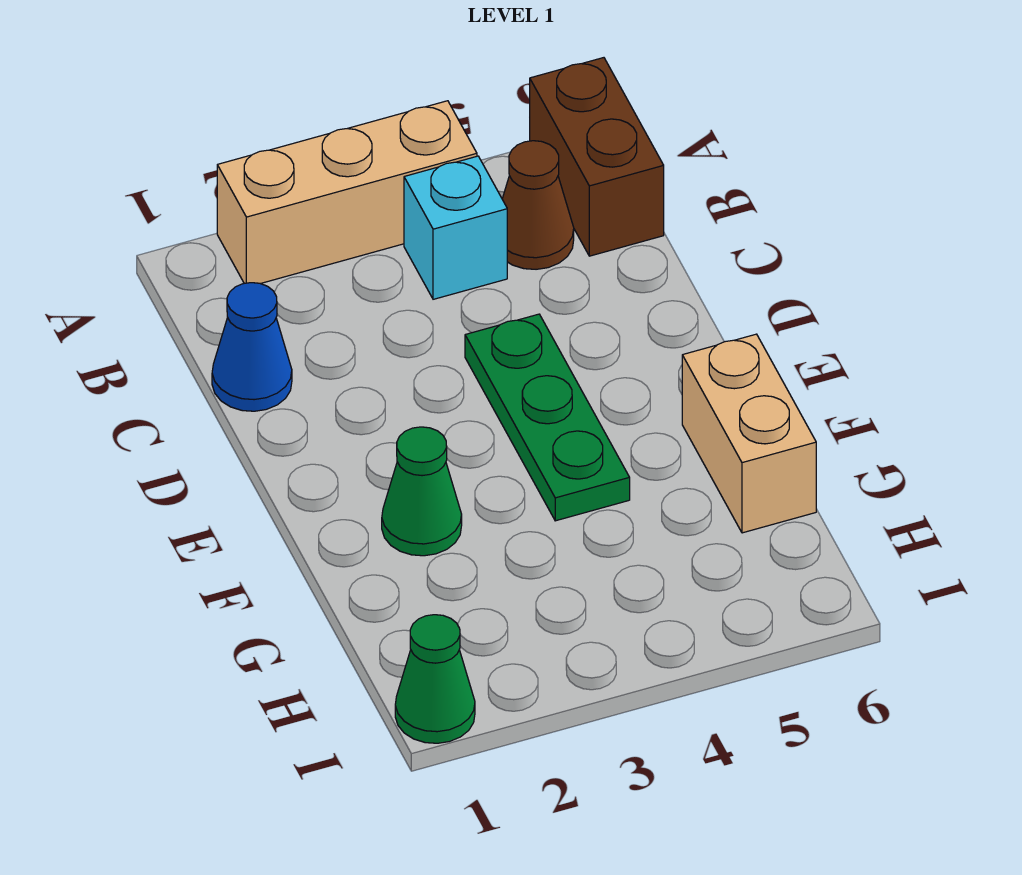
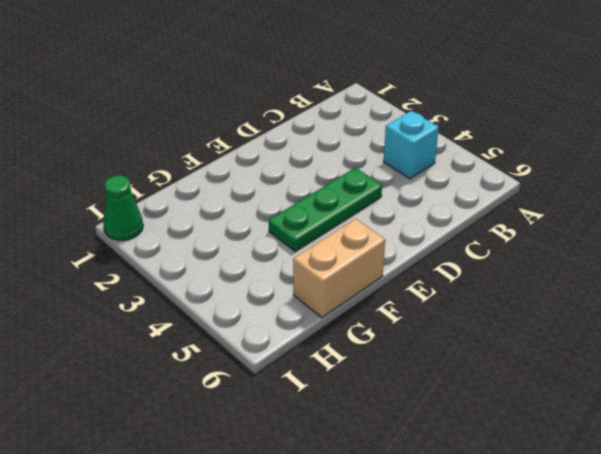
none -> tan brick A2:A4 level 1
none -> brown brick A6:B6 level 1

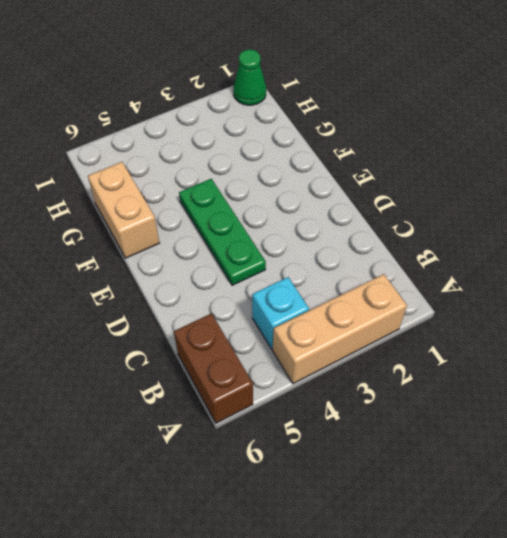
none -> brown cone B5 level 1
none -> blue cone C1 level 1

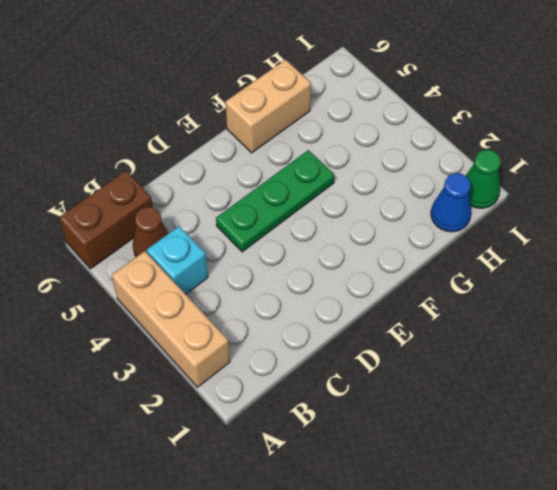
blue cone H1 level 1 -> blue cone C1 level 1
none -> green cone F2 level 1

